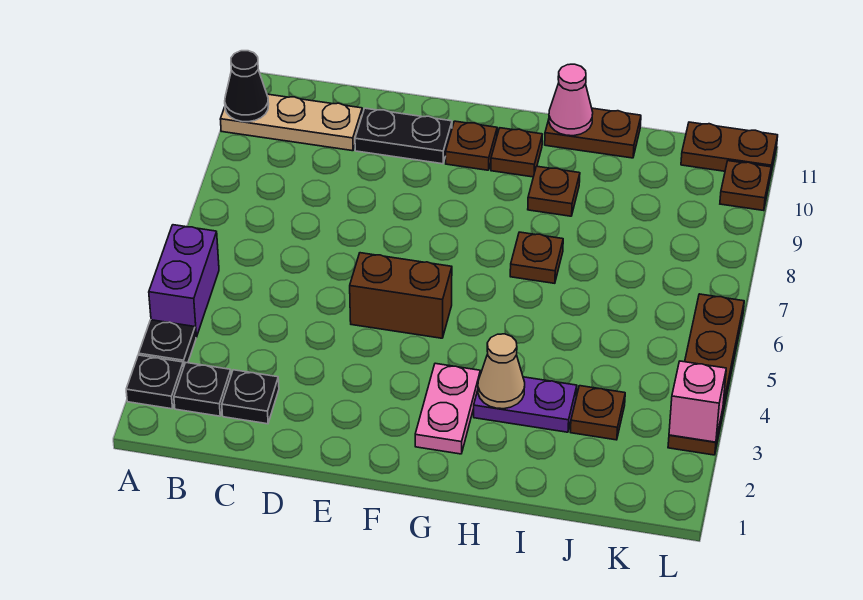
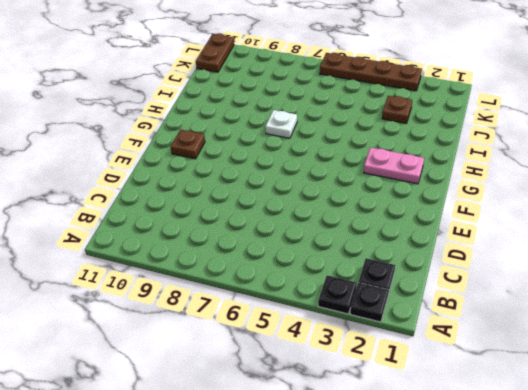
white plate H7 level 1 -> brown plate H7 level 1
none -> purple brick A4:A5 level 1
none -> tan plate A10:C10 level 1
none -> black plate C2 level 1

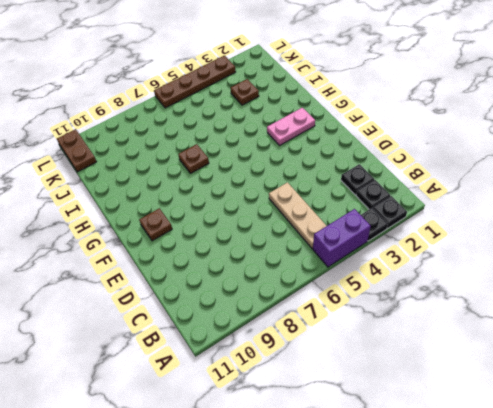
tan plate B5:D5 level 1 -> tan plate A10:C10 level 1
none -> black plate D10:E10 level 1
none -> brown brick E5:F5 level 1
none -> brown plate G10 level 1

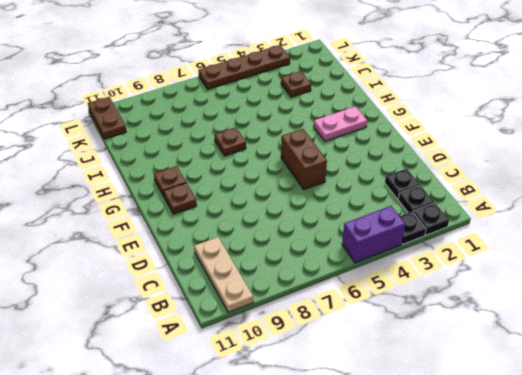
none -> black plate D10:E10 level 1
none -> purple plate H3:I3 level 1
none -> brown plate H9 level 1

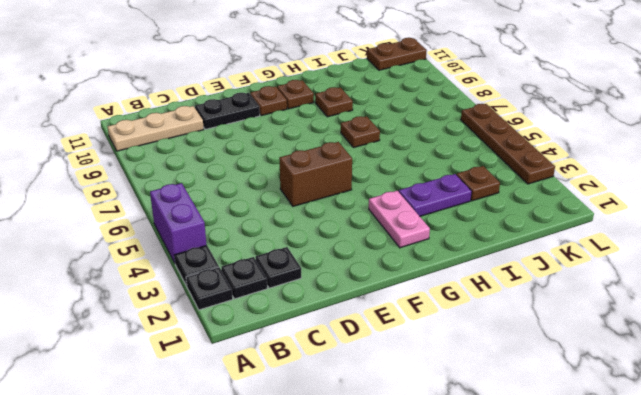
none -> brown plate H11:I11 level 1
none -> brown plate L10 level 1
none -> black cone A10 level 2

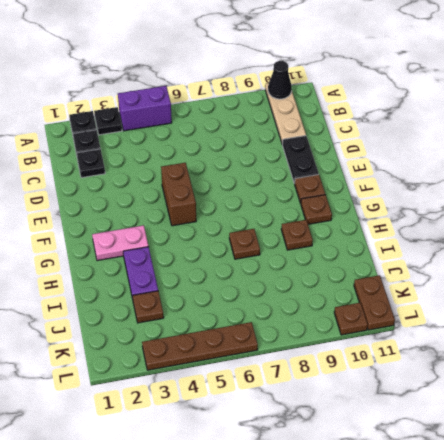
none -> brown plate H11:I11 level 1
none -> tan cone H3 level 2
none -> pink cone H11 level 2

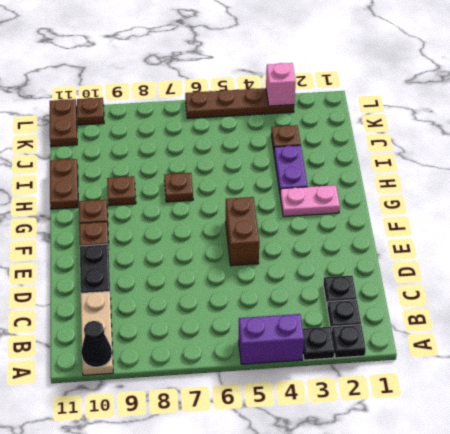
none -> tan cone H3 level 2
none -> pink cone H11 level 2

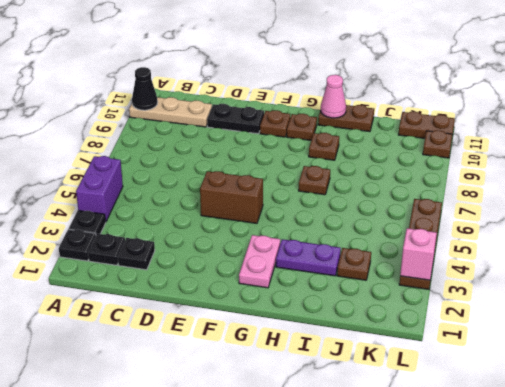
none -> tan cone H3 level 2

